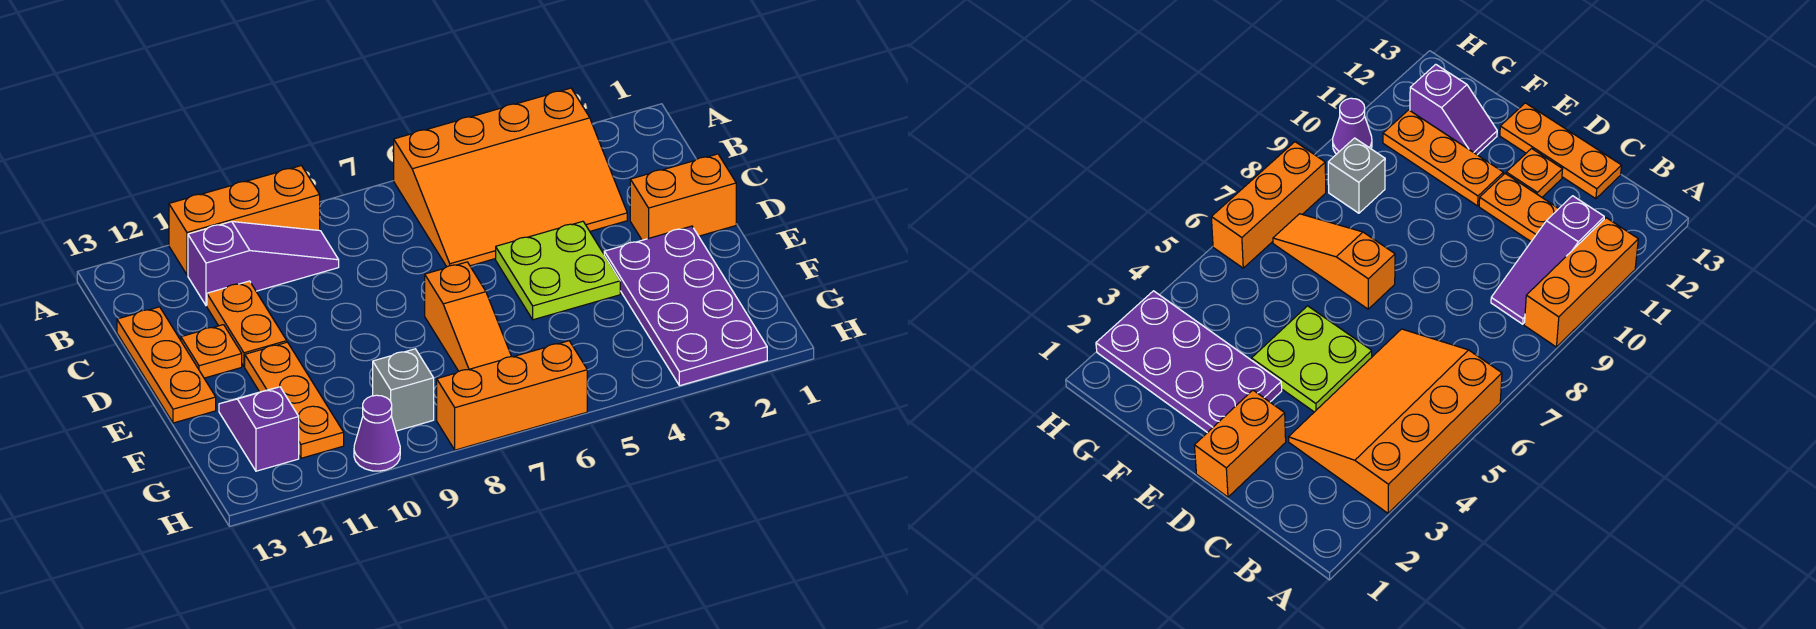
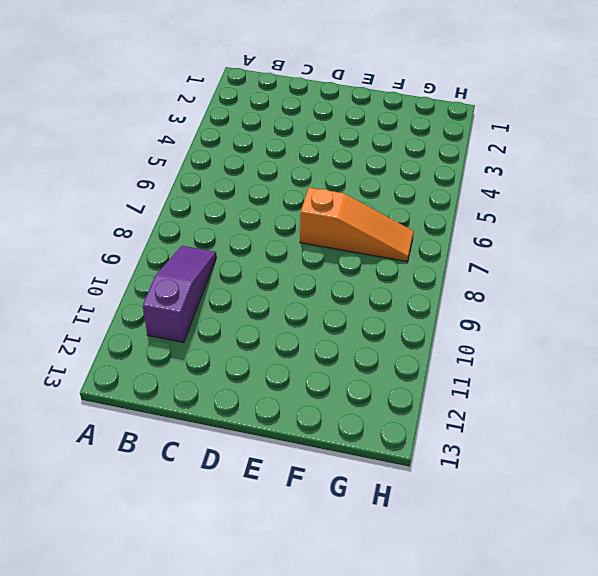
none -> orange slope A3:C6 level 1 top A
none -> orange brick A9:A11 level 1
none -> orange plate C11:D11 level 1

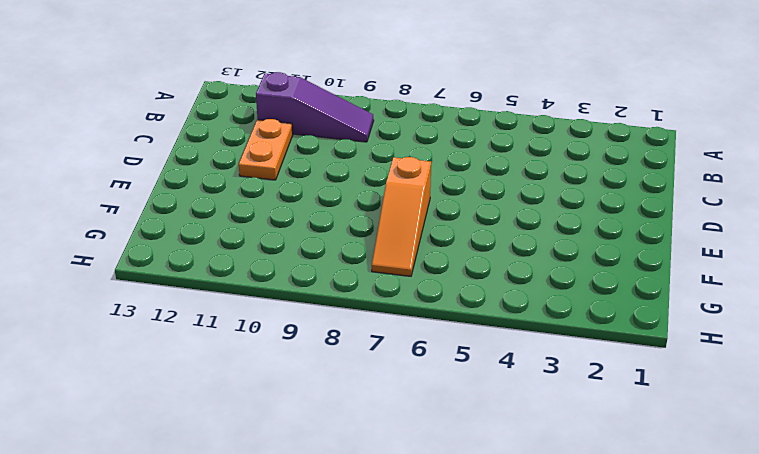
none -> orange slope A3:C6 level 1 top A
none -> orange brick A9:A11 level 1
none -> orange plate C13:E13 level 1

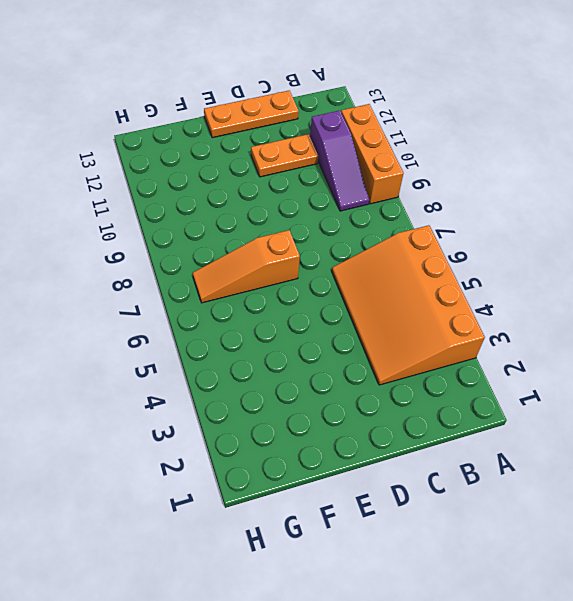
none -> orange brick D1:D2 level 1
none -> lime plate D4:E5 level 1
none -> orange plate D12 level 1

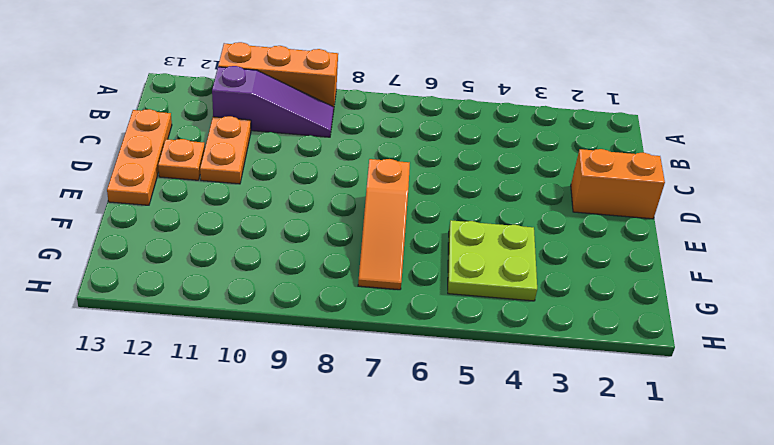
lime plate F4:G5 level 1 -> lime plate D4:E5 level 1
none -> orange slope A3:C6 level 1 top A
none -> purple plate E2:H3 level 1
none -> orange plate E11:G11 level 1

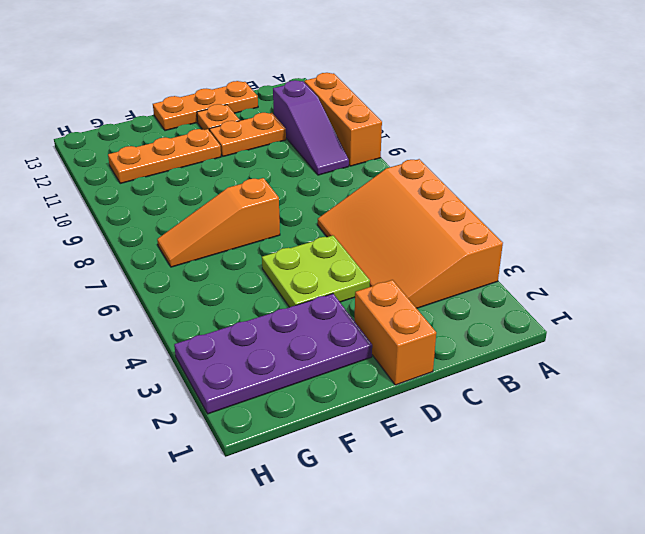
none -> purple slope F12:G12 level 1 top G
none -> grey brick G9 level 1
none -> orange brick H6:H8 level 1

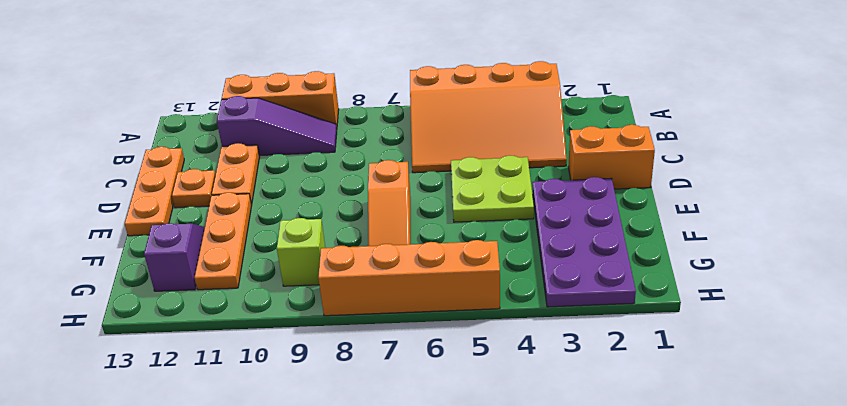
lime brick G9 level 1 -> grey brick G9 level 1
orange brick H5:H8 level 1 -> orange brick H6:H8 level 1
none -> purple cone H10 level 1

